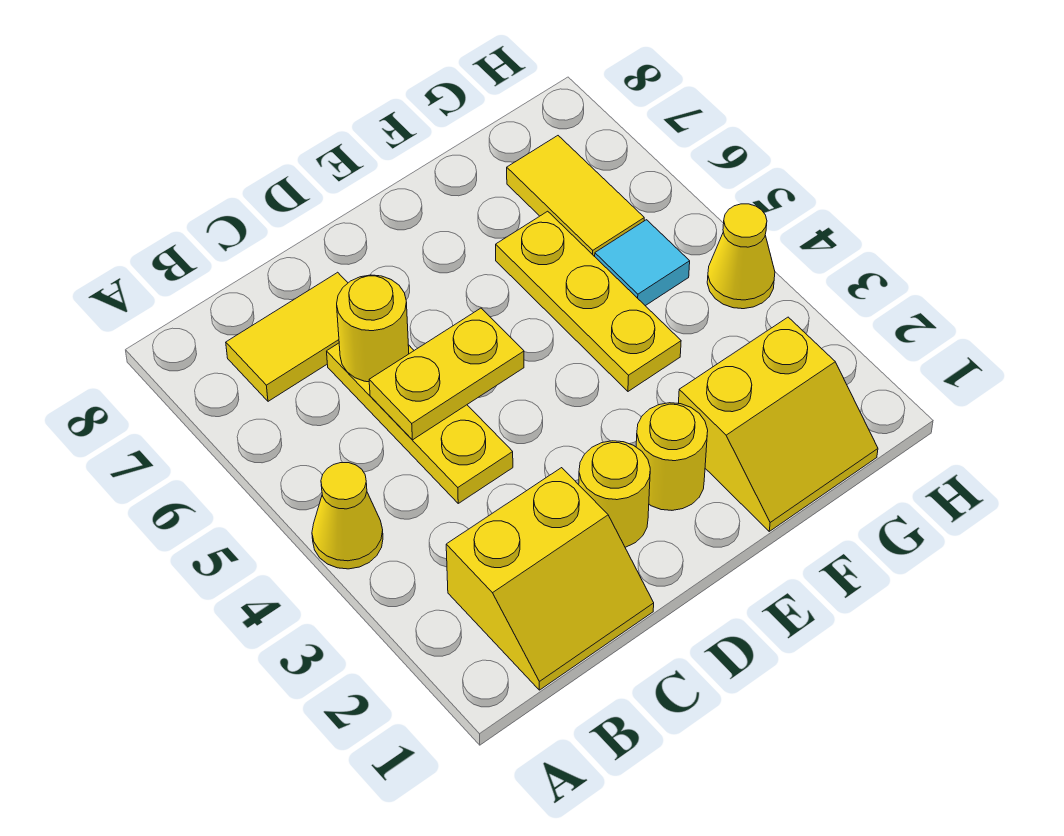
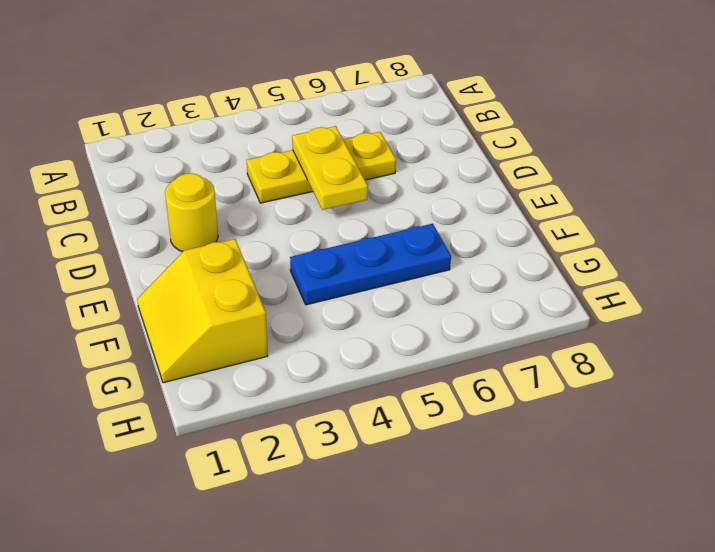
blue plate F4:F6 level 1 -> yellow plate F4:F6 level 1
none -> yellow cone A4 level 1
none -> yellow slope B1:C2 level 1 top 2
none -> yellow tile B7:C7 level 1

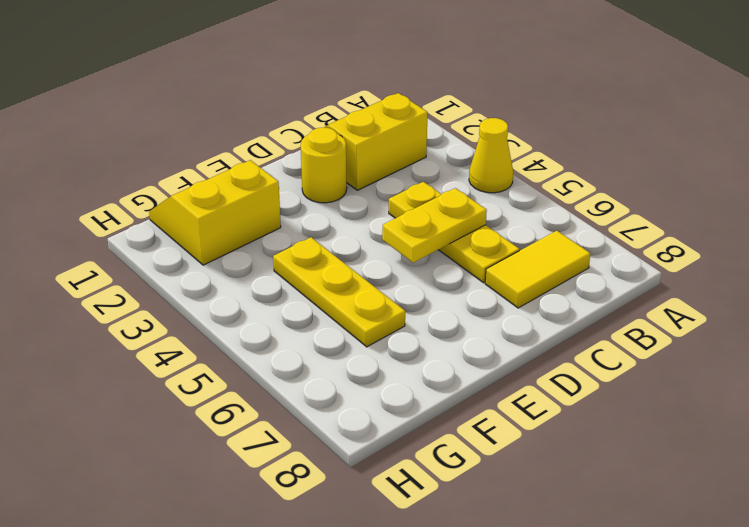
none -> yellow round brick E2 level 1
none -> cyan tile G5 level 1
none -> yellow tile G6:G7 level 1

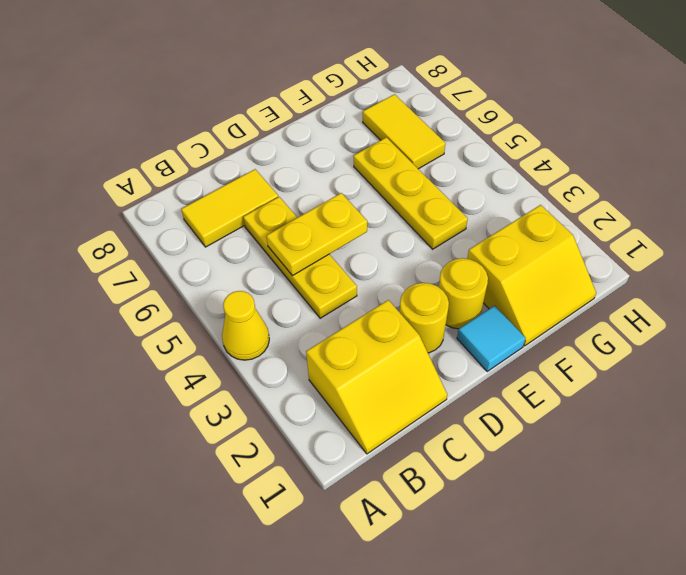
cyan tile E1 level 1 -> cyan tile G5 level 1
none -> yellow cone H4 level 1
none -> yellow round brick C6 level 2

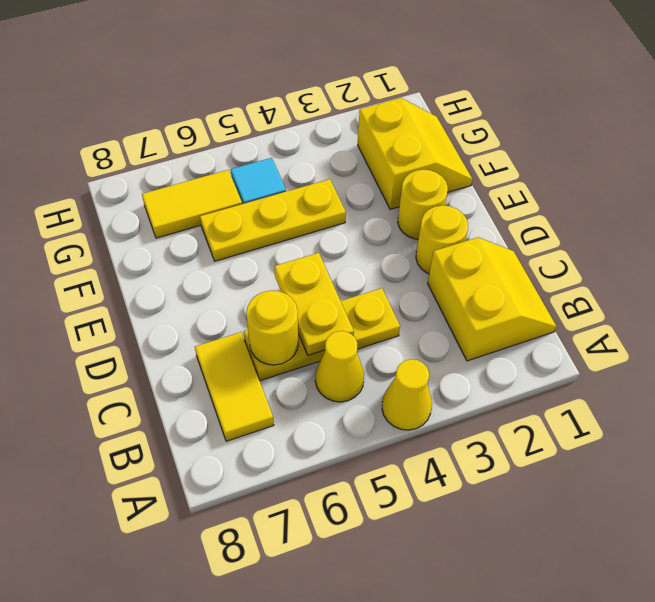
yellow cone B5 level 1 -> yellow cone H4 level 1

